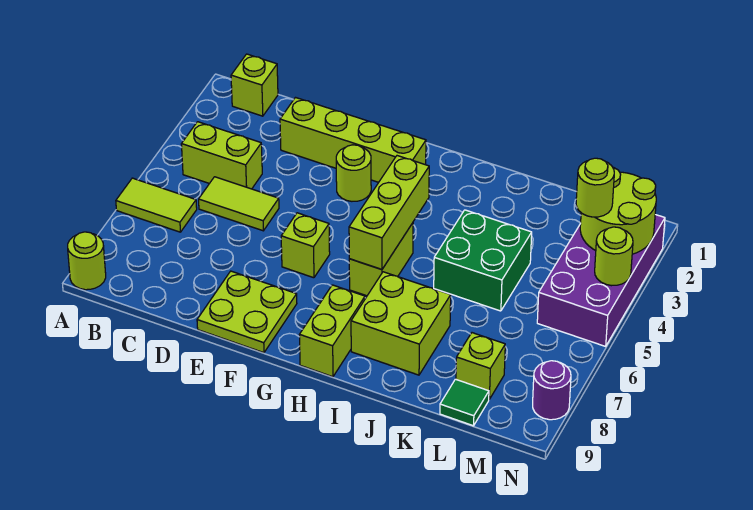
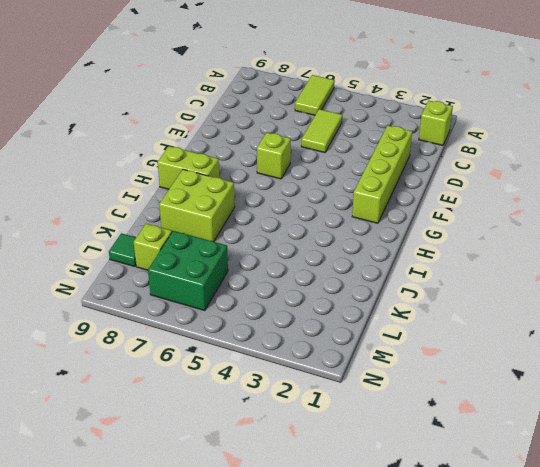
green brick L6:M7 level 1 -> green brick J4:K5 level 1
none -> lime round brick A9 level 1
none -> lime brick B4:C4 level 1
none -> lime plate E8:F9 level 1

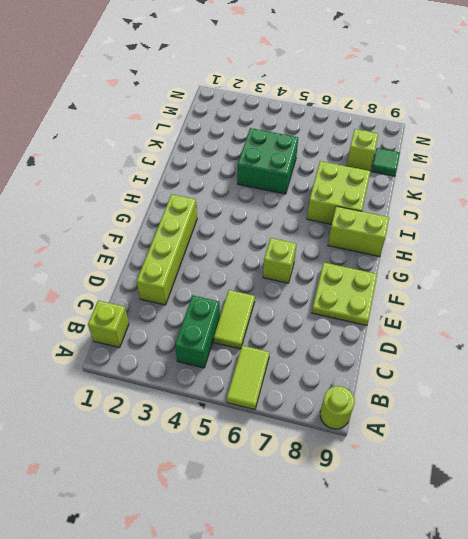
green brick B4:C4 level 1 -> lime brick B4:C4 level 1
none -> lime round brick F3 level 1
none -> lime brick H5:H6 level 1
none -> purple brick M2:N5 level 1

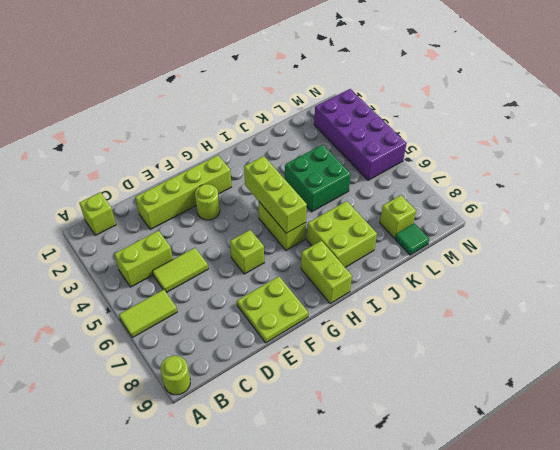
none -> purple round brick N8 level 1
none -> lime round brick M2:N3 level 2
none -> lime round brick N4 level 2

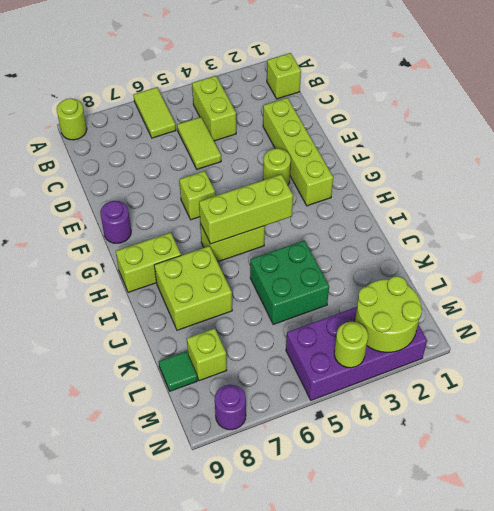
purple round brick F9 level 1 -> lime plate E8:F9 level 1
none -> lime round brick M3 level 3

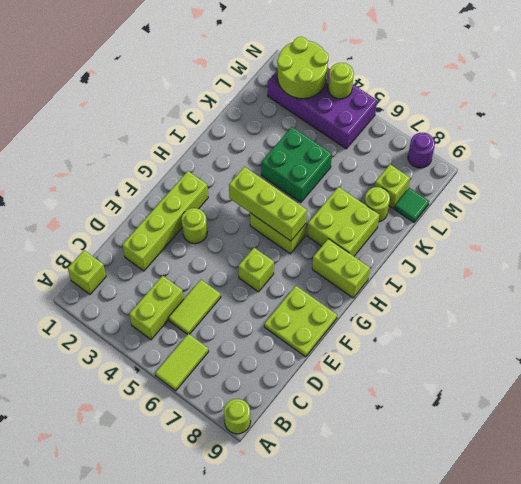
lime round brick K8 level 1 -> lime round brick M3 level 3

